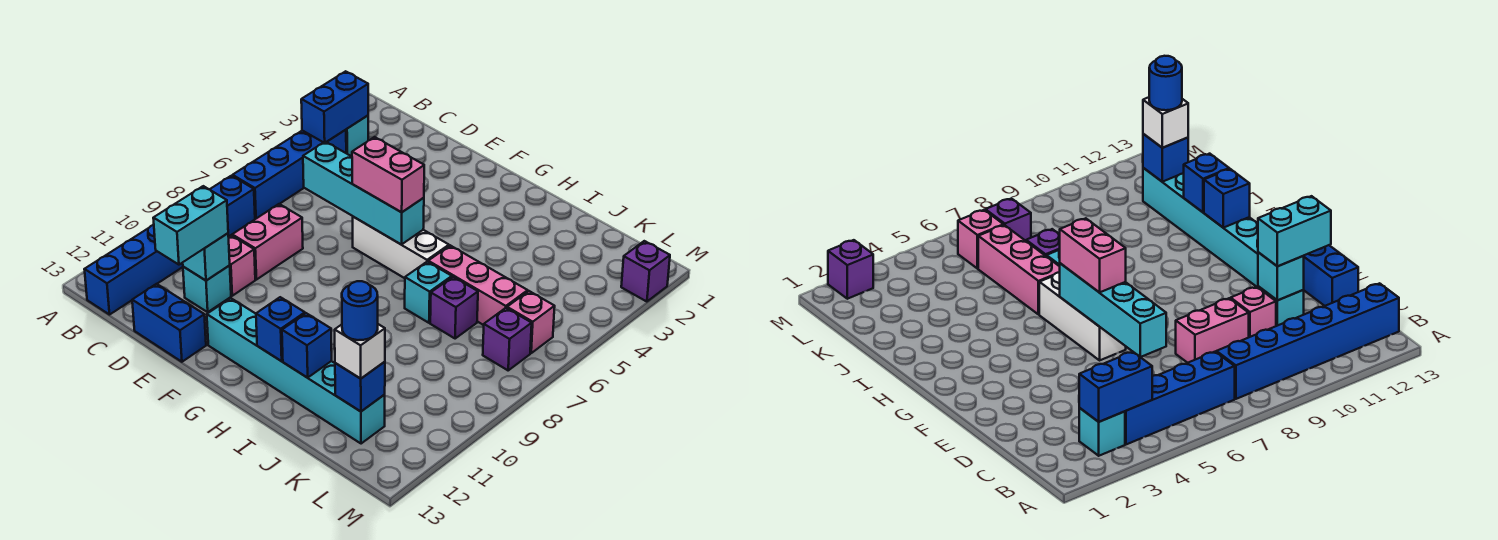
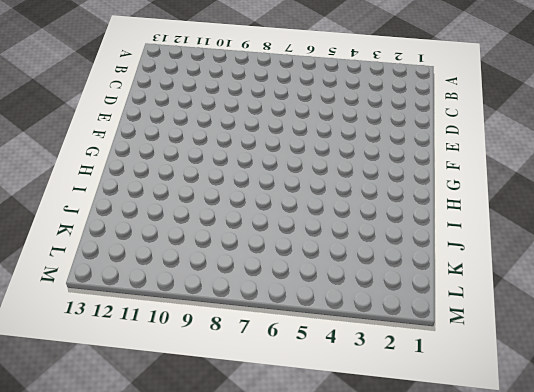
none -> cyan brick B3 level 1
none -> blue brick B4:B7 level 1
none -> blue brick B8:B13 level 1

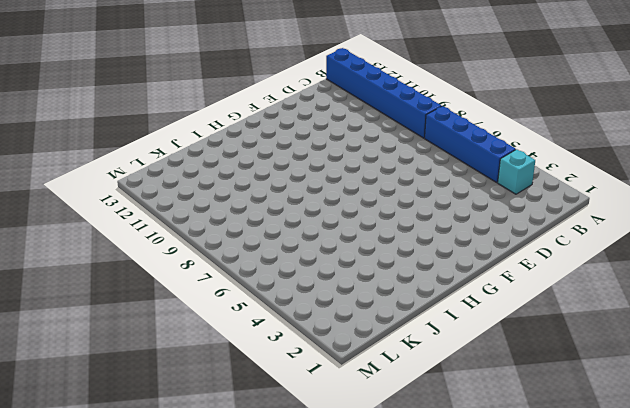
none -> pink brick D8:D9 level 1
none -> pink brick D10 level 1
none -> cyan brick D11 level 1

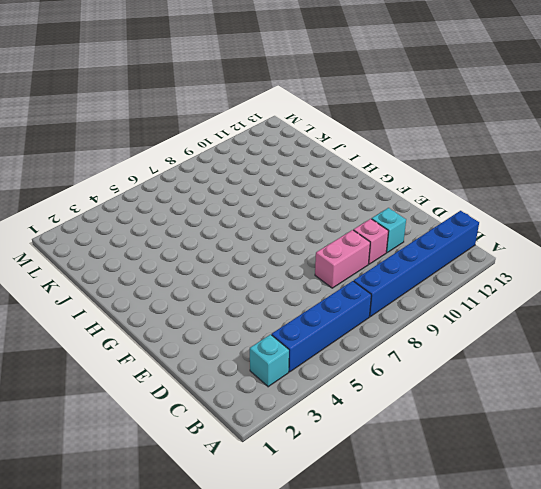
none -> blue brick D13:E13 level 1
none -> white brick F6:H6 level 1
none -> cyan brick F12:K12 level 1

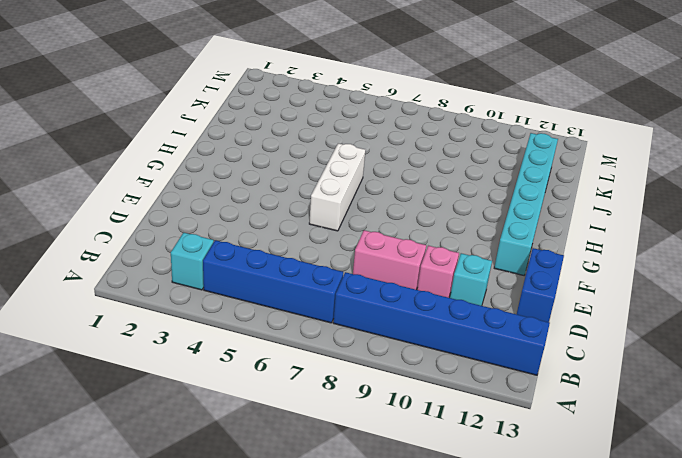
none -> pink brick I6:K6 level 1
none -> cyan brick I7 level 1
none -> purple brick J7 level 1

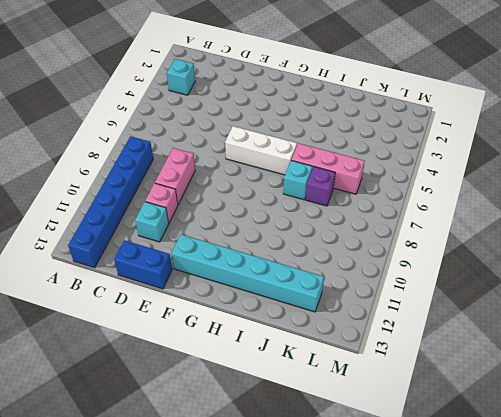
none -> blue brick B4:B7 level 1
none -> pink brick L6 level 1
none -> purple brick L7 level 1

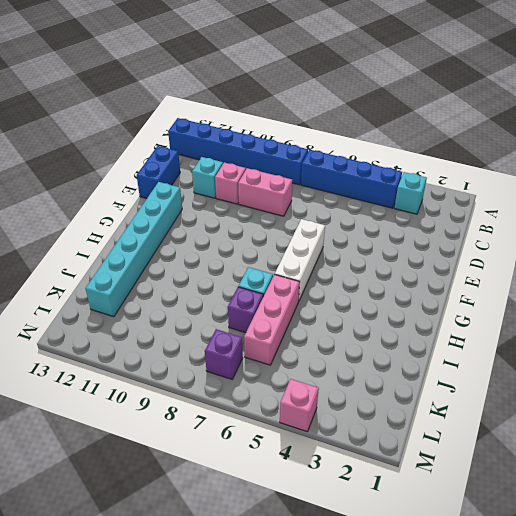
pink brick M4 level 1 -> pink brick L6 level 1
none -> purple brick M2 level 1
none -> blue brick B3:B4 level 2
none -> cyan brick D6:G6 level 2

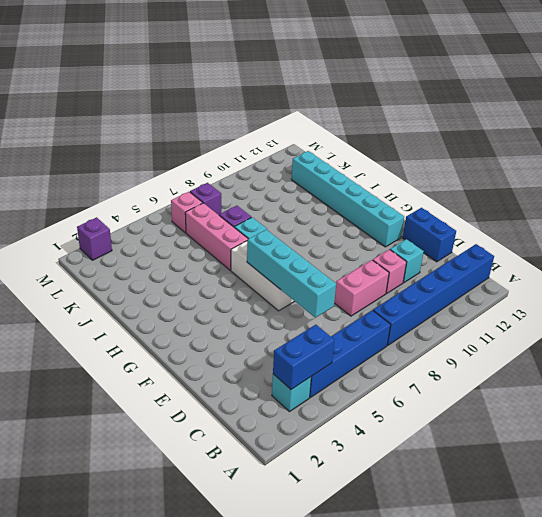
none -> cyan brick D11 level 2
none -> blue brick H12 level 2
none -> blue brick I12 level 2

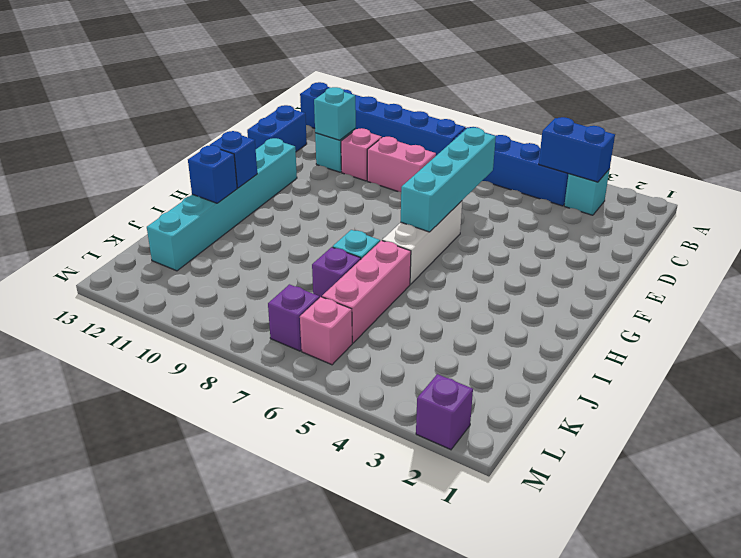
none -> blue brick K12 level 2
none -> cyan brick D11:D12 level 3
none -> pink brick F6:G6 level 3

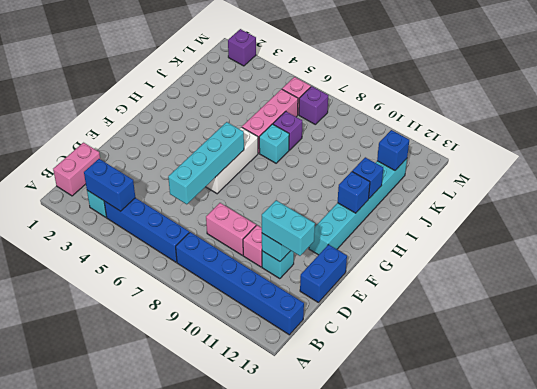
pink brick B1:C1 level 1 -> pink brick F6:G6 level 3
none -> white brick K12 level 3
none -> blue round brick K12 level 4

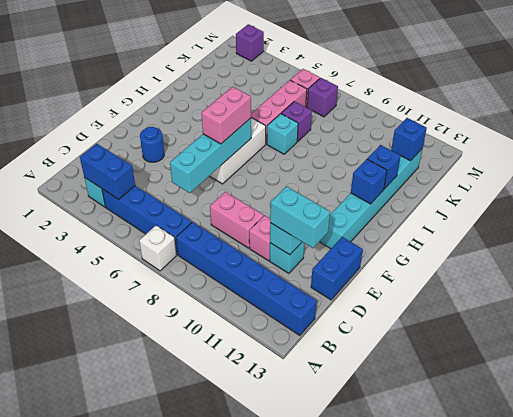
white brick A7 level 1 -> white brick K12 level 3
blue round brick E3 level 1 -> blue round brick K12 level 4

